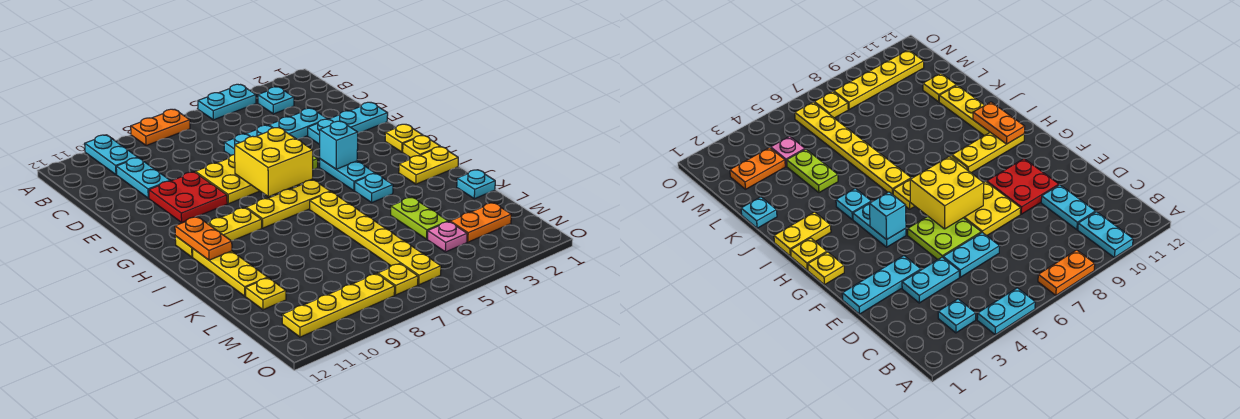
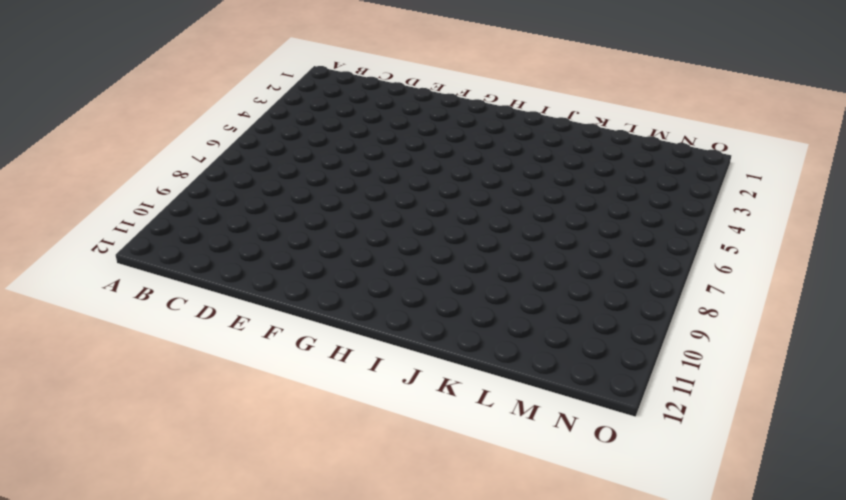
none -> cyan plate A4:A5 level 1
none -> orange plate A7:A8 level 1
none -> cyan plate A10:B10 level 1
none -> cyan plate B3 level 1

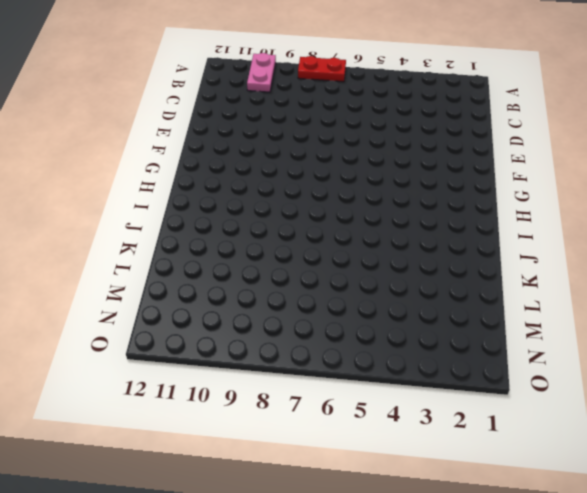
red plate A7:A8 level 1 -> orange plate A7:A8 level 1
pink plate A10:B10 level 1 -> cyan plate A10:B10 level 1
none -> cyan plate A4:A5 level 1
none -> cyan plate B3 level 1
none -> cyan plate C10:D10 level 1
none -> cyan plate D3:D4 level 1

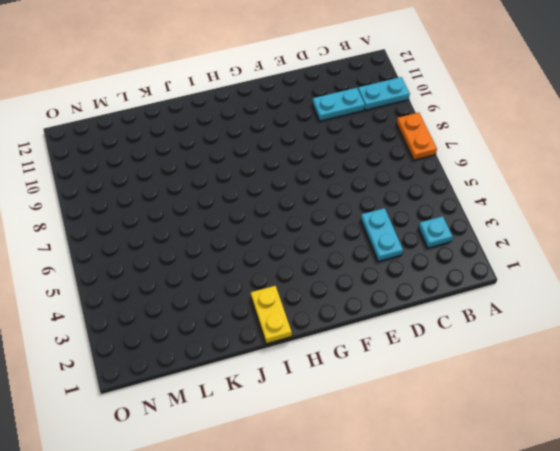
none -> cyan plate A4:A5 level 1
none -> cyan plate D5:D6 level 1
none -> cyan plate E1:E3 level 1
none -> lime plate E5:F6 level 1

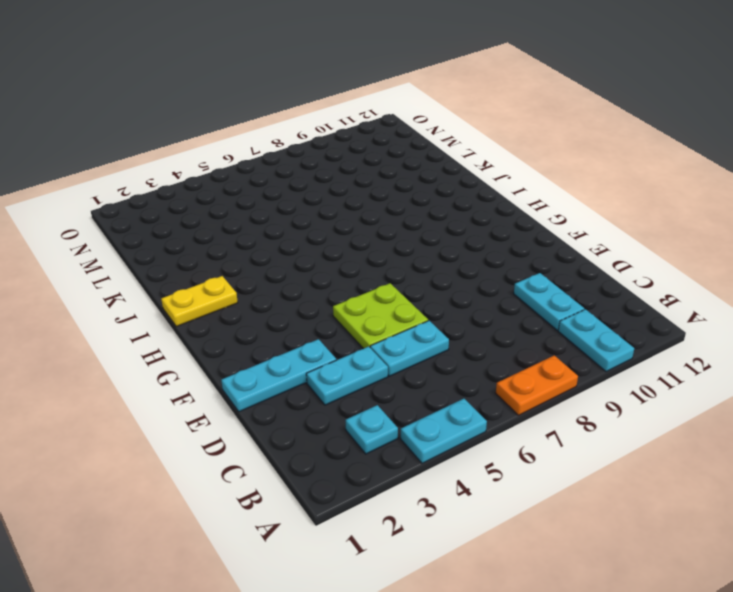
none -> yellow plate E7:F8 level 1
none -> red plate E9:F10 level 1
none -> yellow plate G1 level 1
none -> cyan plate G4:H4 level 1

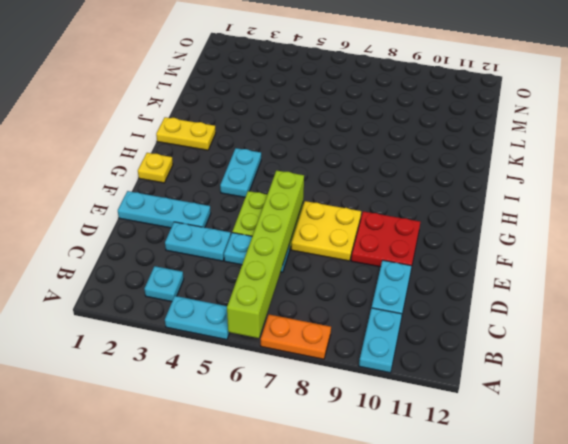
lime brick A6:F6 level 2 -> yellow brick F6:G7 level 2
none -> yellow plate H1 level 1
none -> yellow plate H6:H8 level 1
none -> yellow plate H9:H11 level 1
none -> cyan plate I4 level 1

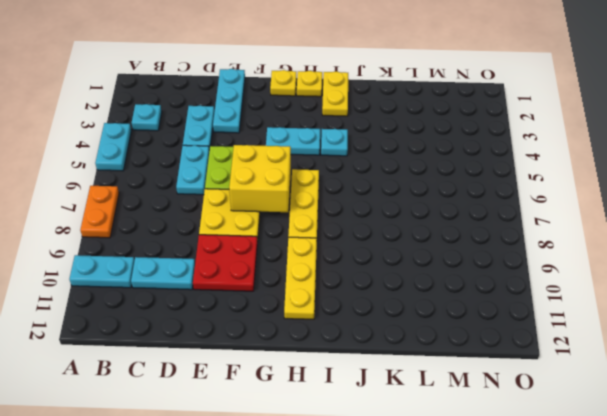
none -> yellow plate I6:N6 level 1
none -> yellow plate I11:K11 level 1
none -> cyan plate K1 level 1
none -> lime plate K4:L4 level 1

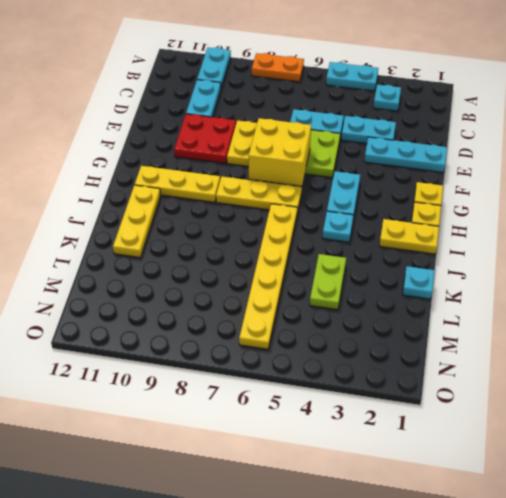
none -> yellow plate L11 level 1
none -> orange plate M2:M3 level 1
none -> pink plate M4 level 1
none -> yellow plate N7 level 1

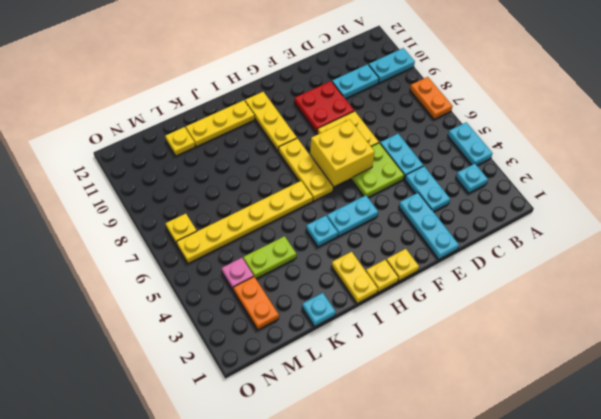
none -> yellow plate N8:N11 level 1
none -> cyan brick G4 level 2
none -> orange plate H11:I11 level 2

